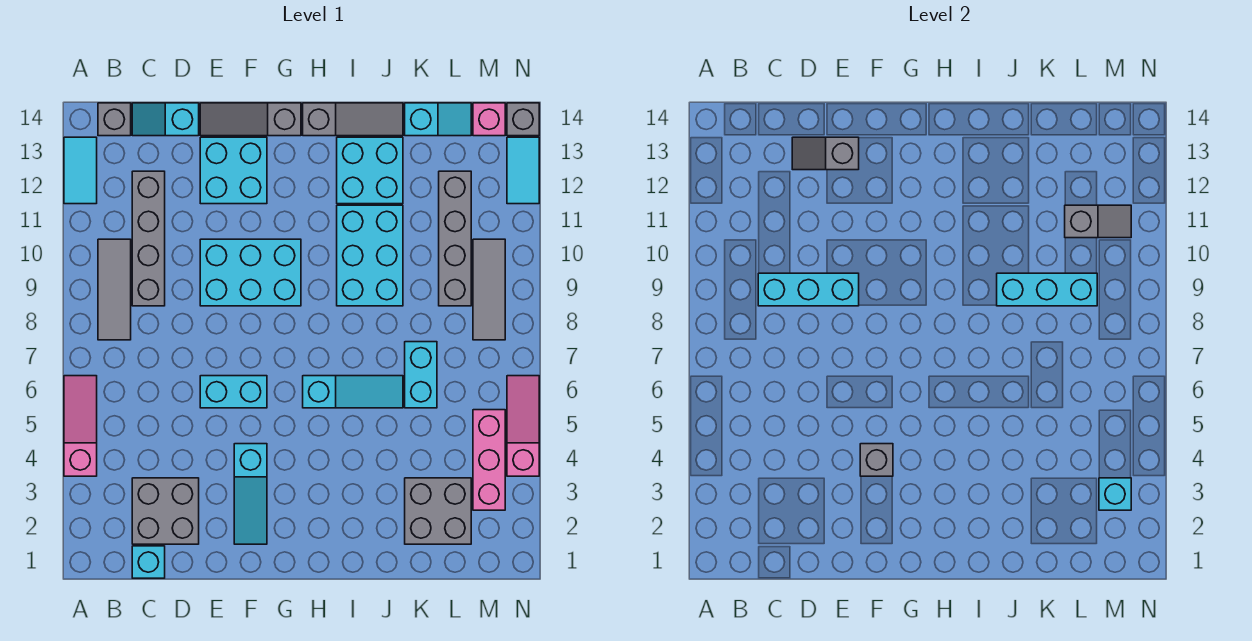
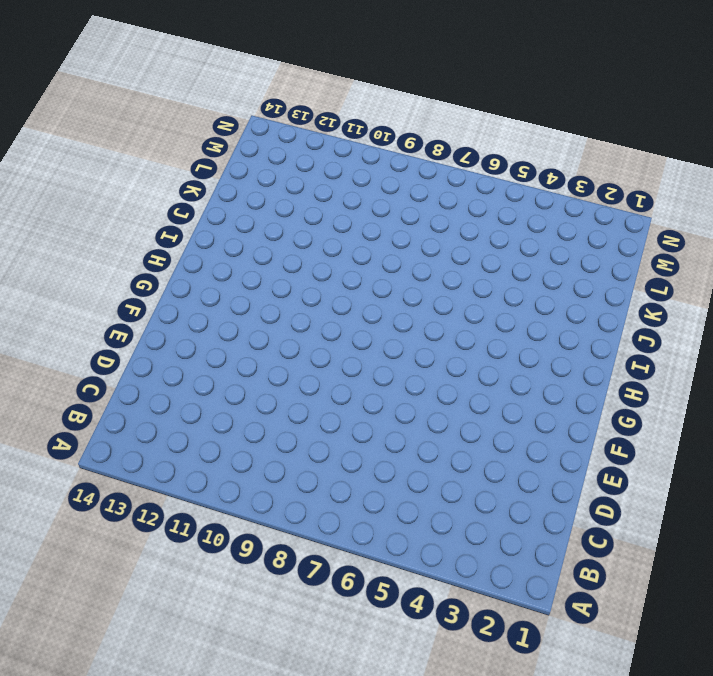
none -> pink slope A4:A6 level 1 top 4
none -> cyan tile A12:A13 level 1
none -> grey tile B8:B10 level 1
none -> grey brick B14 level 1

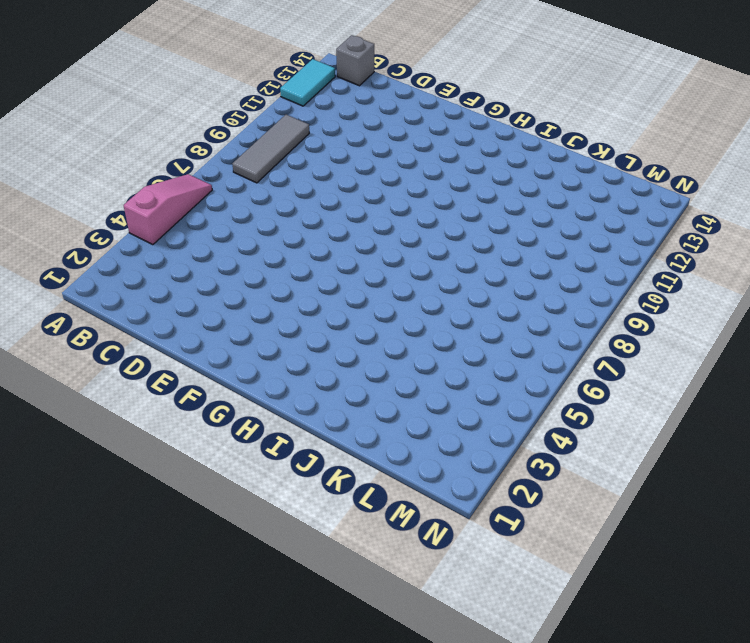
none -> cyan brick C1 level 1
none -> grey brick C2:D3 level 1
none -> grey brick C9:C12 level 1
none -> cyan slope C14:D14 level 1 top D

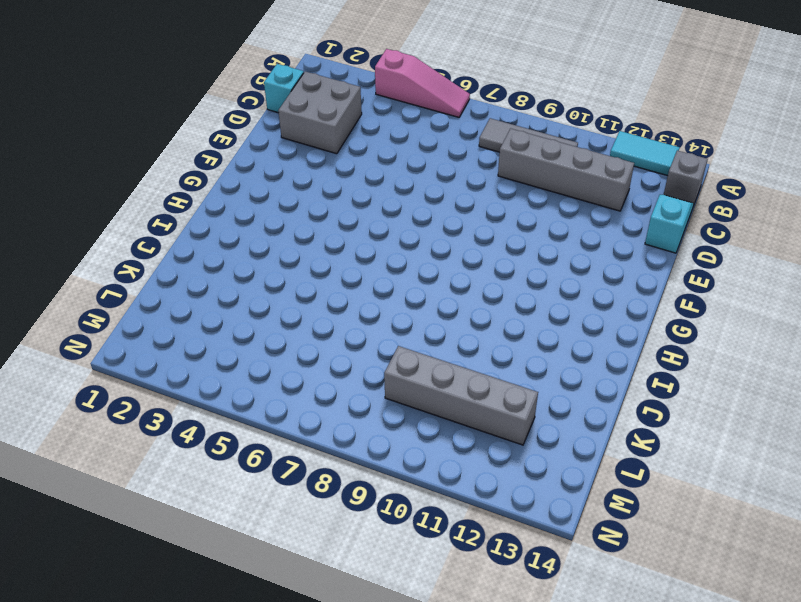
none -> cyan brick E6:F6 level 1
none -> cyan brick E9:G10 level 1
none -> cyan brick E12:F13 level 1
none -> grey slope E14:G14 level 1 top G

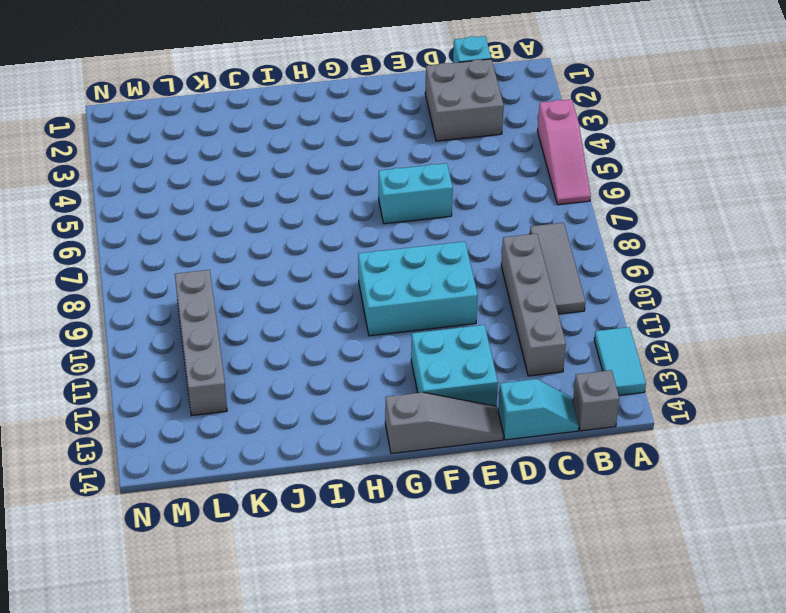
none -> cyan slope F2:F4 level 1 top 4
none -> cyan slope H6:J6 level 1 top H
none -> grey slope H14:J14 level 1 top H
none -> cyan brick I9:J11 level 1

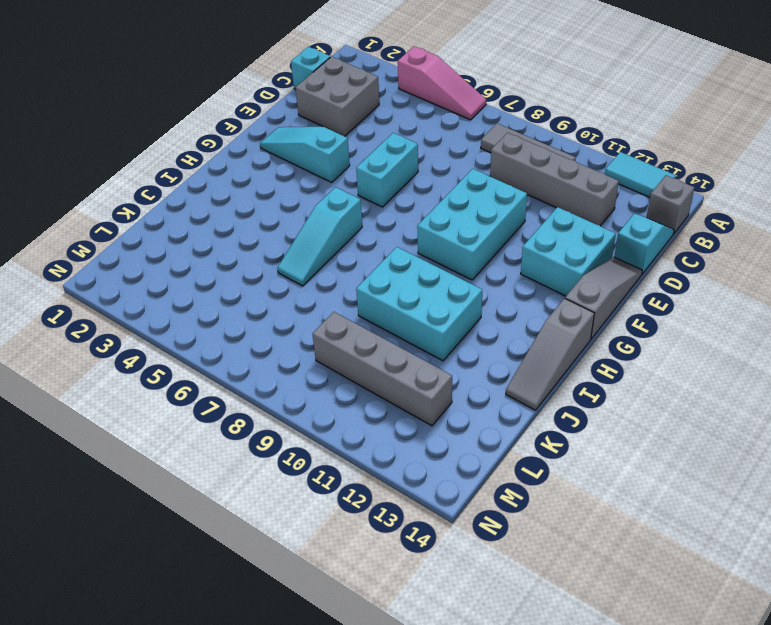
none -> cyan brick I12:J13 level 1
none -> grey brick K2:L3 level 1
none -> cyan brick K6:K7 level 1
none -> cyan slope K14:L14 level 1 top K

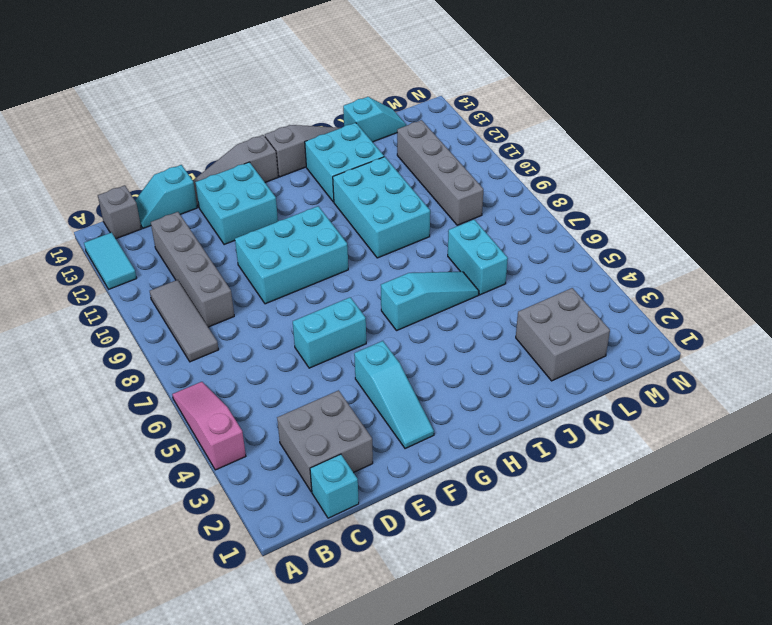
none -> pink brick M3:M5 level 1
none -> grey tile M8:M10 level 1
none -> pink brick M14 level 1
none -> pink slope N4:N6 level 1 top 4

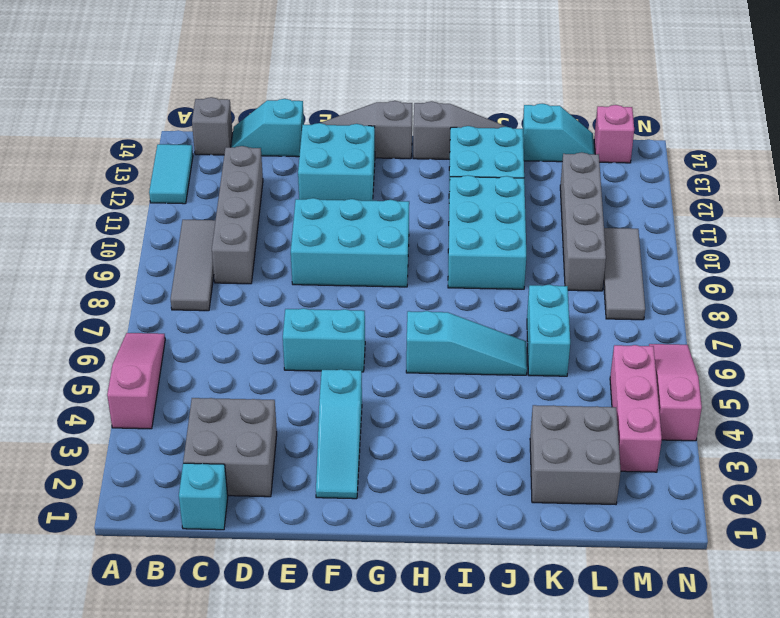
none -> cyan tile N12:N13 level 1
none -> grey brick N14 level 1
none -> cyan brick C9:E9 level 2
none -> grey slope D13:E13 level 2 top E

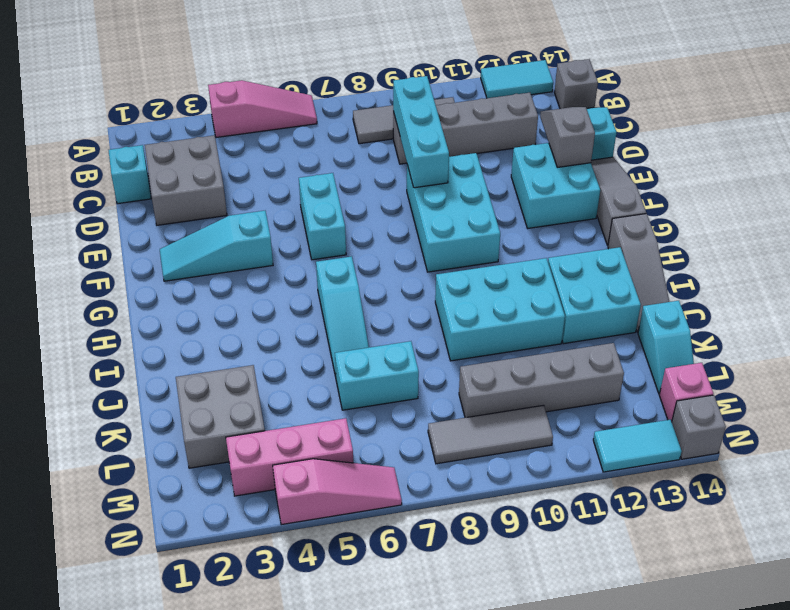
none -> grey brick F4 level 2
none -> cyan brick J9:L9 level 2
none -> grey slope L11:M11 level 2 top L
none -> cyan brick M3 level 2

